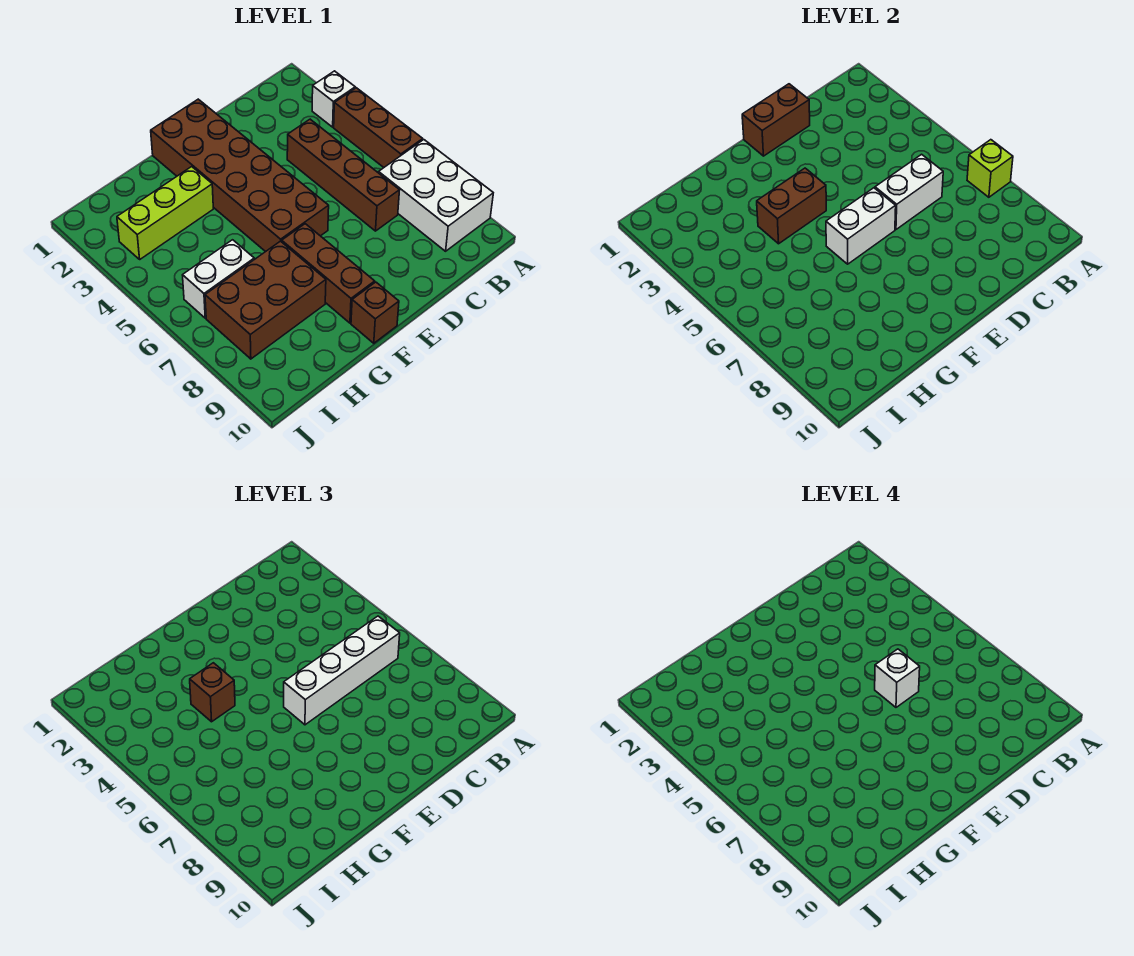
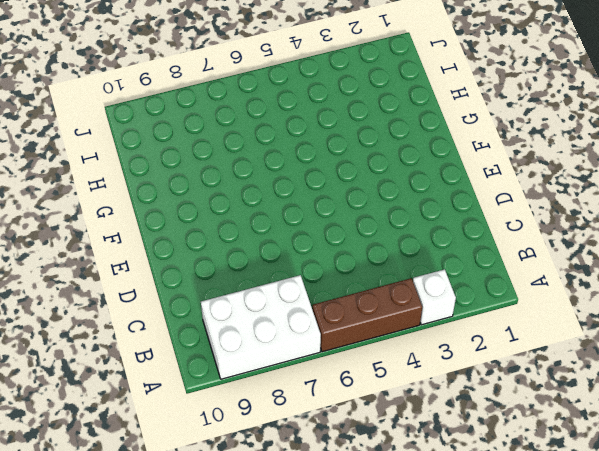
none -> brown brick C4:C7 level 1
none -> brown brick E1:F6 level 1
none -> brown brick F7:F9 level 1

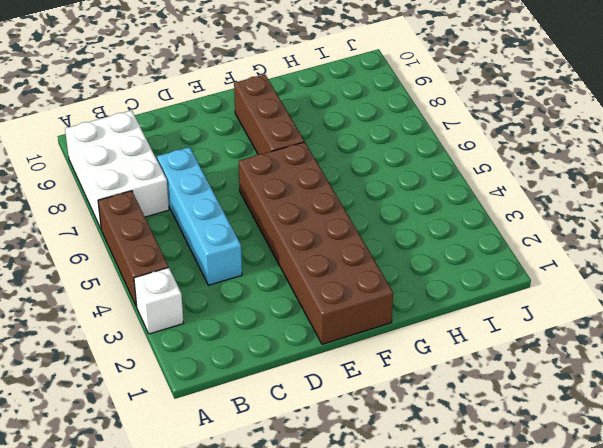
cyan brick C4:C7 level 1 -> brown brick C4:C7 level 1
none -> brown brick F10 level 1
none -> lime brick G3:I3 level 1
none -> brown brick G7:I8 level 1

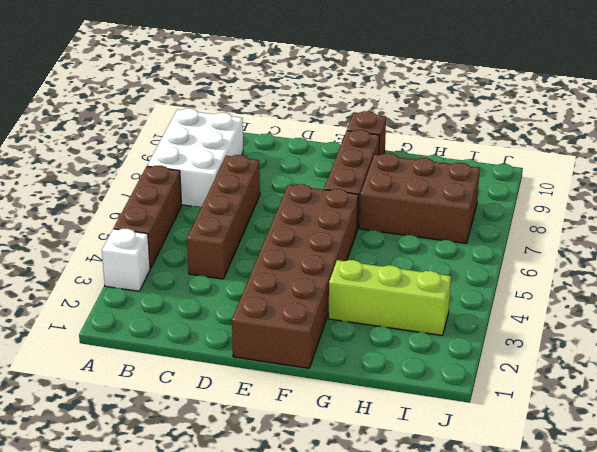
none -> white brick H6:I6 level 1
none -> lime brick A7 level 2
none -> white brick C6:D6 level 2

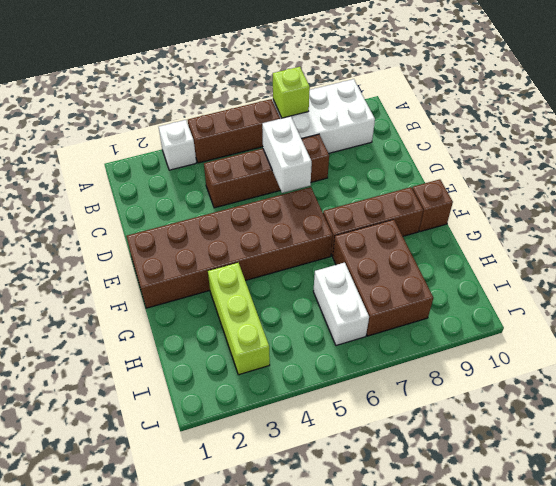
none -> brown brick D1:E1 level 2
none -> white brick E6:F6 level 2
none -> brown brick F4:G4 level 2

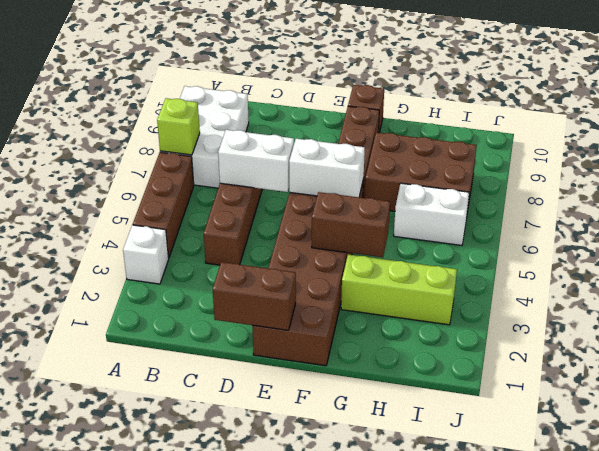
none -> white brick B6:E6 level 3
none -> brown brick G4 level 3
none -> white brick D6 level 4

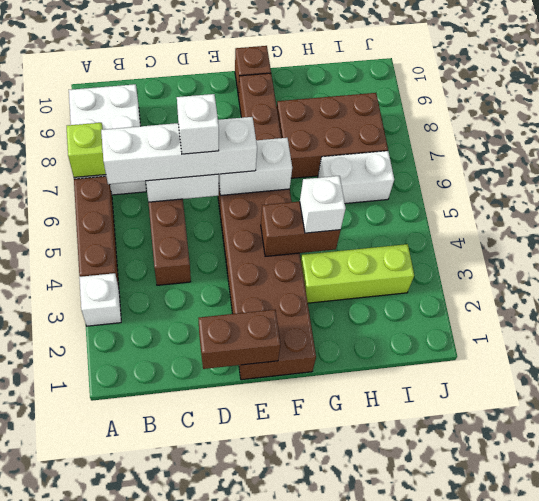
white brick G4 level 3 -> brown brick G4 level 3

